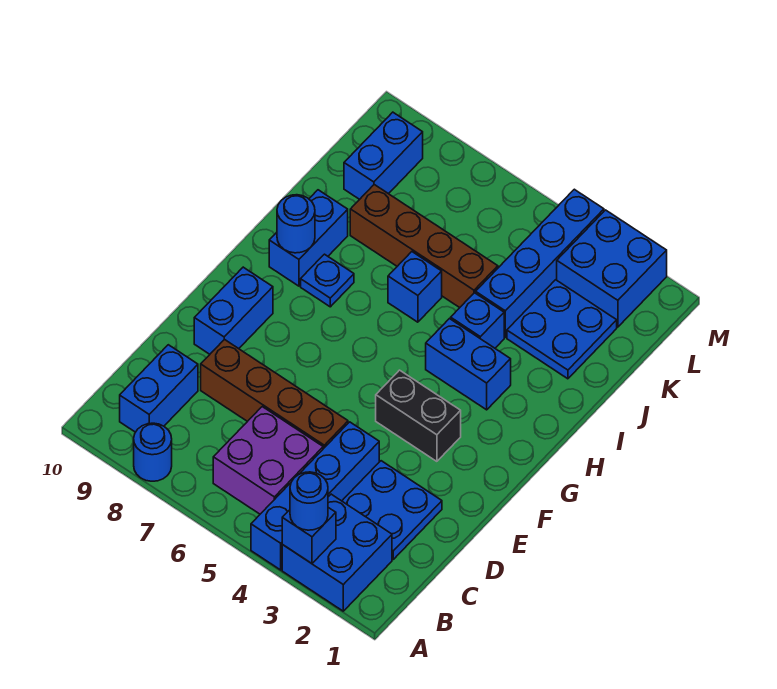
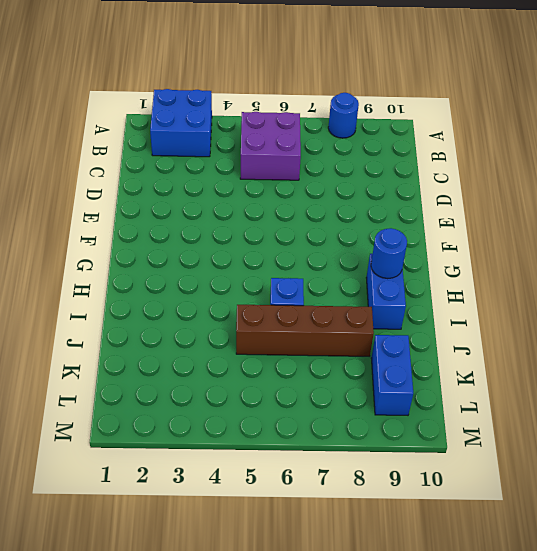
none -> blue brick A4:D4 level 1
none -> blue brick B9:C9 level 1
none -> blue plate C2:D3 level 1

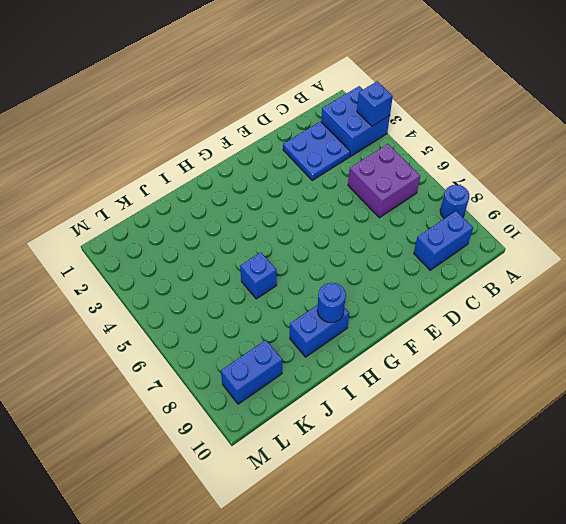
none -> blue brick A4:D4 level 1
none -> brown brick D5:D8 level 1
none -> blue brick E9:F9 level 1

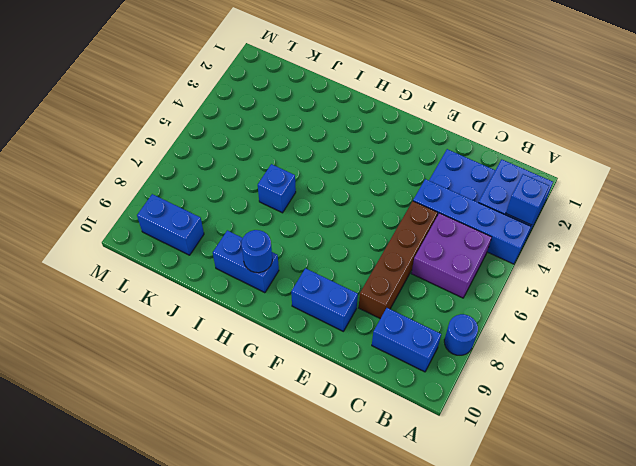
none -> black brick F3:F4 level 1
none -> blue brick H3:H4 level 1
none -> blue plate H8 level 1

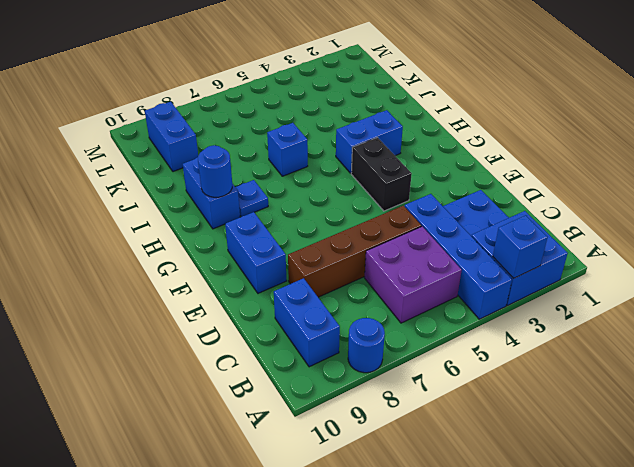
black brick F4:G4 level 1 -> black brick F3:F4 level 1
none -> blue brick I4 level 1
none -> blue plate J2:K3 level 1
none -> blue brick J4:M4 level 1

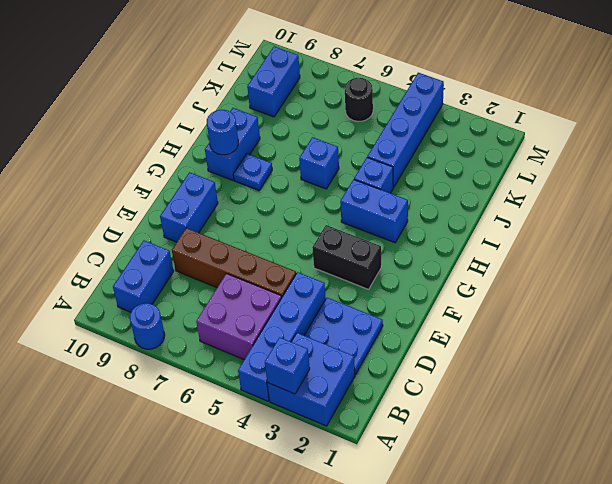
black round brick L6 level 1 -> none
none -> blue plate J2:K3 level 1
none -> brown brick J5:J8 level 1
none -> blue brick L2:M3 level 1

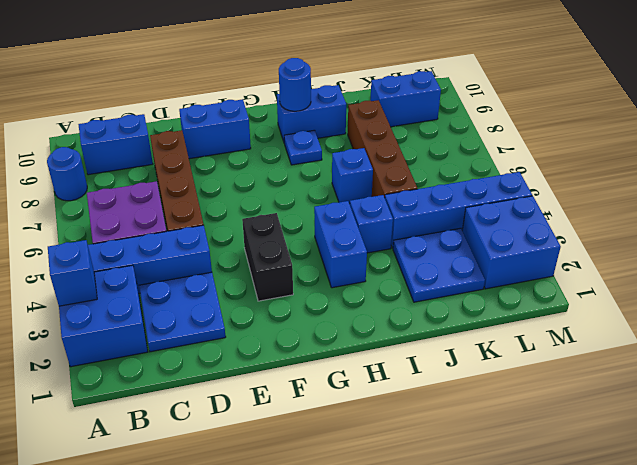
none -> blue round brick A3 level 3

